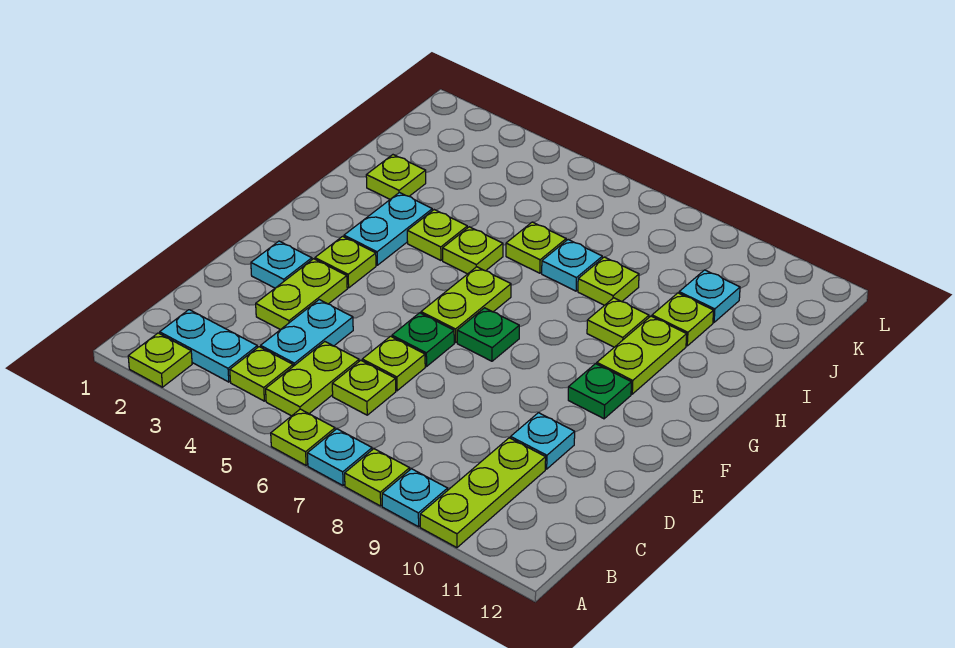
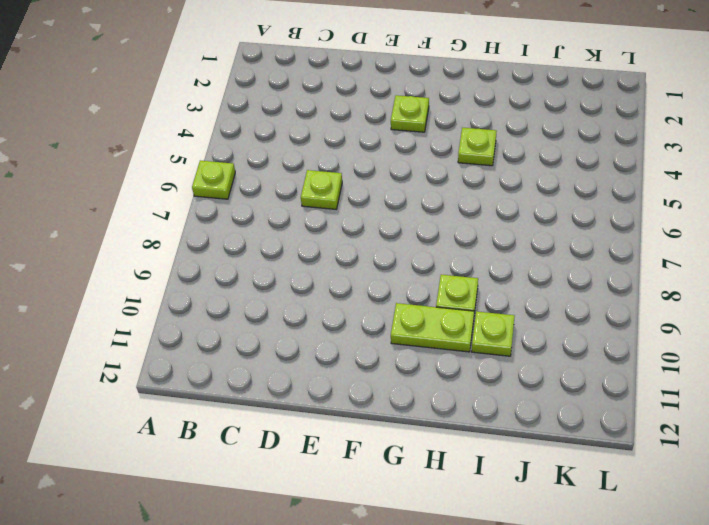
none -> lime plate A2 level 1
none -> cyan plate A7 level 1
none -> lime plate A8 level 1
none -> cyan plate A9 level 1

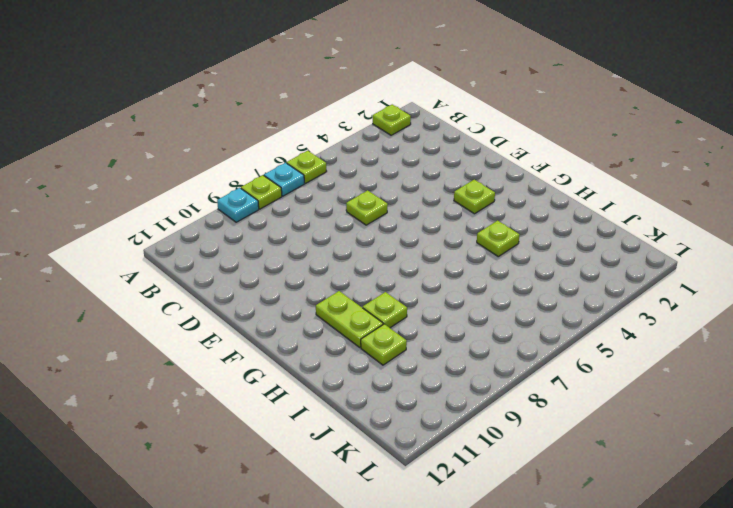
none -> lime plate A10:C10 level 1
none -> cyan plate B2:B3 level 1
none -> lime plate B4 level 1
none -> lime plate B5:C5 level 1

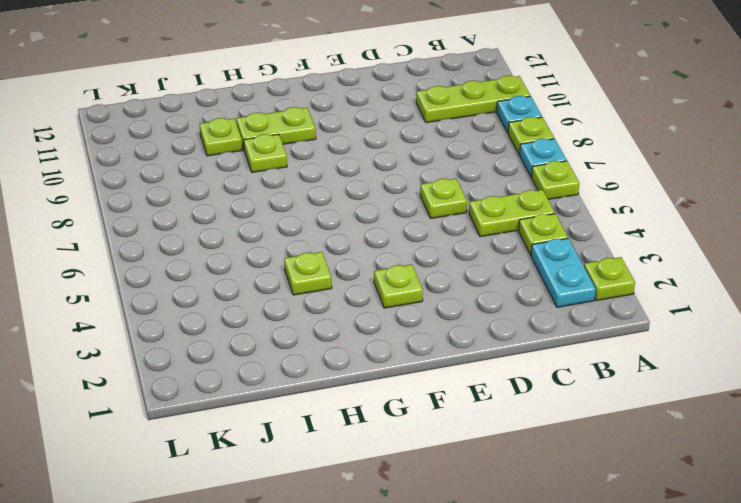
none -> cyan plate C4:D4 level 1
none -> lime plate C6 level 1
none -> lime plate D3:E3 level 1
none -> cyan plate D10 level 1

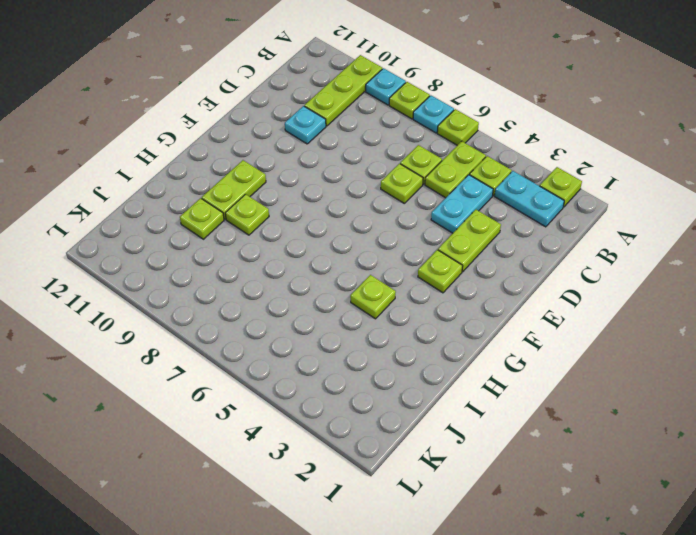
none -> cyan plate E2 level 1
none -> green plate E6 level 1
none -> lime plate F6:G6 level 1
none -> green plate F7 level 1

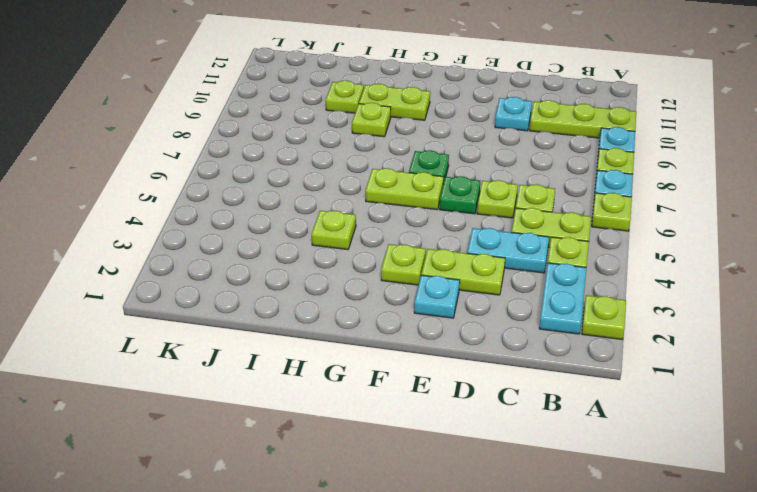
none -> green plate F10 level 1
none -> cyan plate G3:H3 level 1
none -> lime plate H5 level 1
none -> lime plate I2 level 1

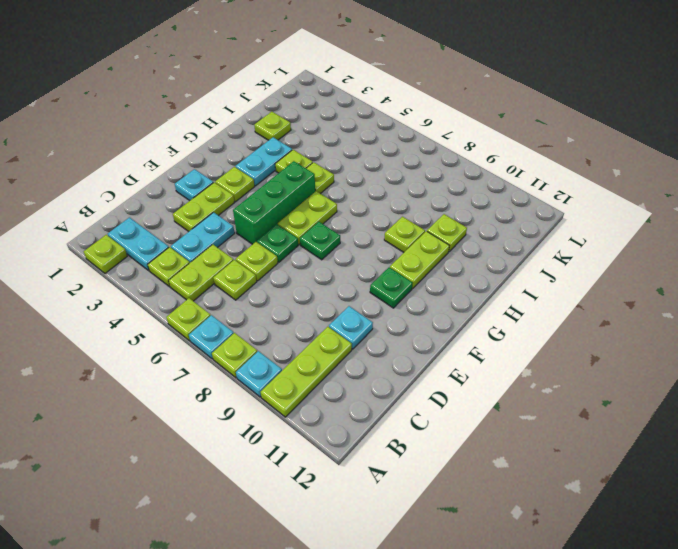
green brick E5:G5 level 1 -> none
none -> lime plate I6 level 1
none -> cyan plate I7 level 1
none -> lime plate I8 level 1
none -> cyan plate J10 level 1

